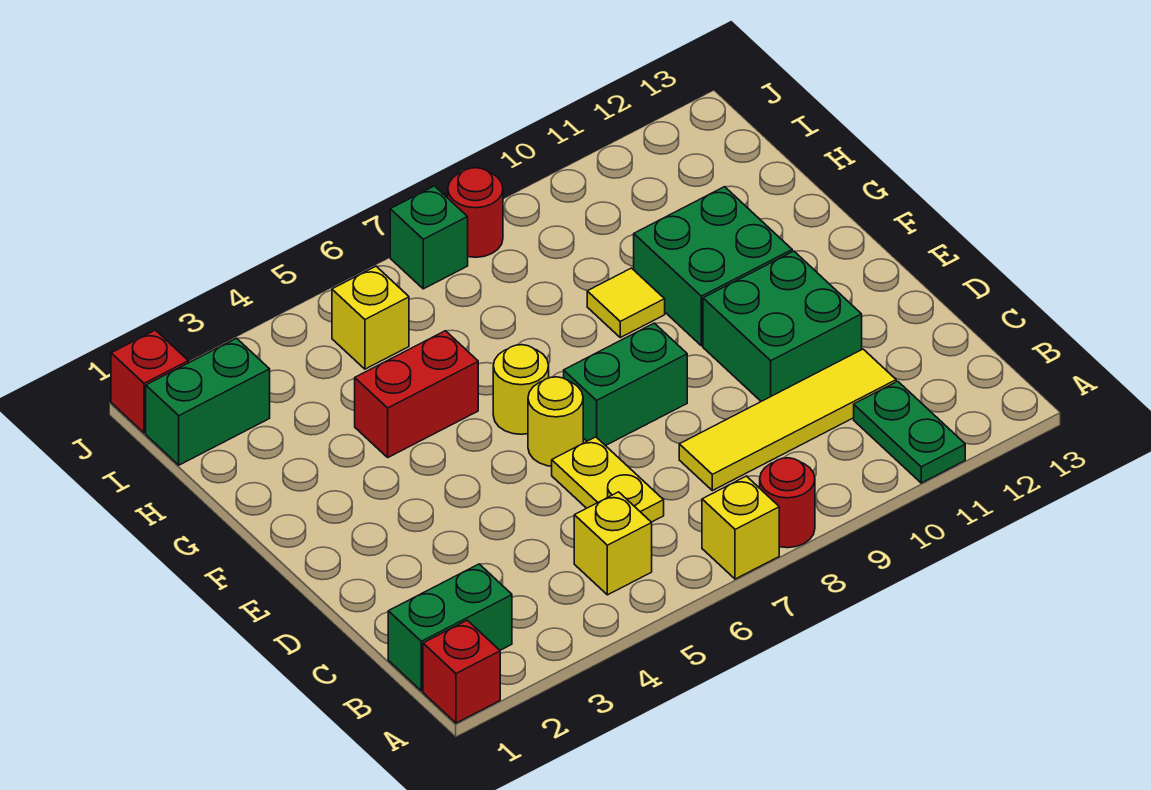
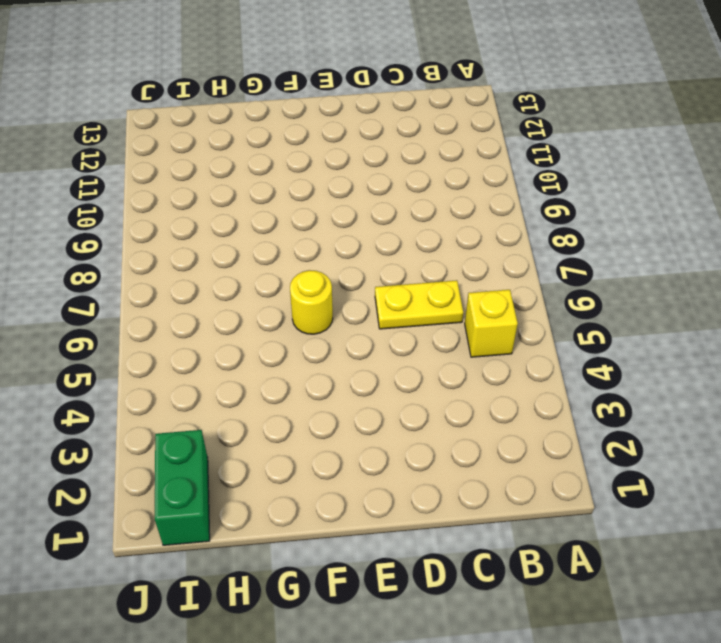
none -> red brick A1 level 1
none -> yellow brick A7 level 1
none -> red round brick A8 level 1

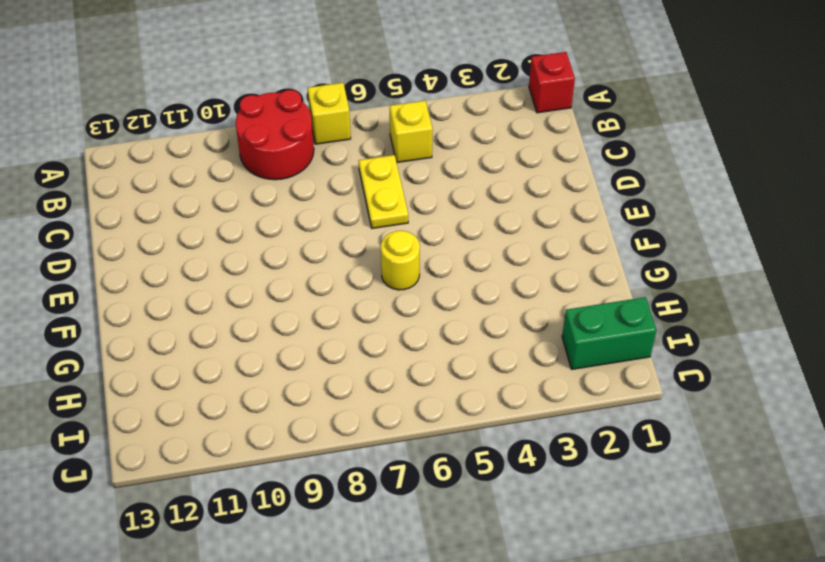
red round brick A8:B9 level 1 -> red round brick A8 level 1
none -> green plate A11:B11 level 1
none -> green brick B1:B2 level 1
none -> yellow tile C8:C11 level 1

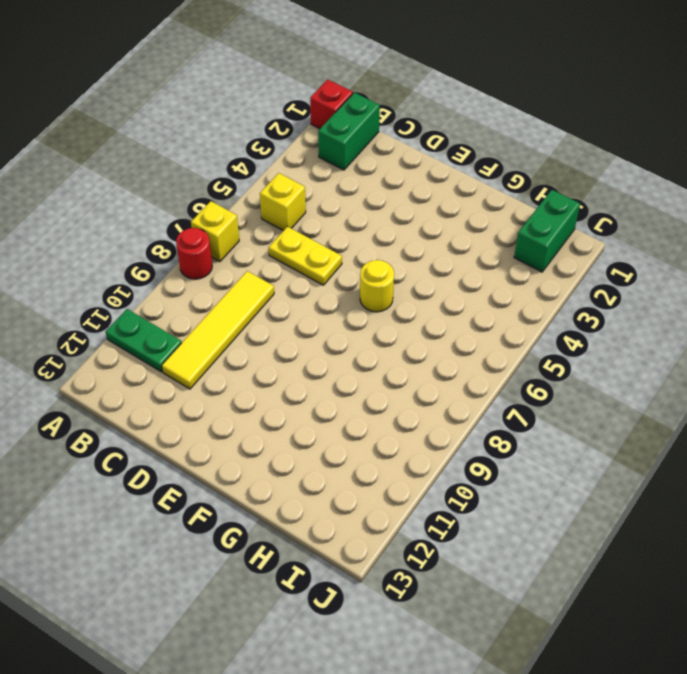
none -> green brick D10:E11 level 1
none -> yellow round brick E6 level 1
none -> green brick E7:E8 level 1

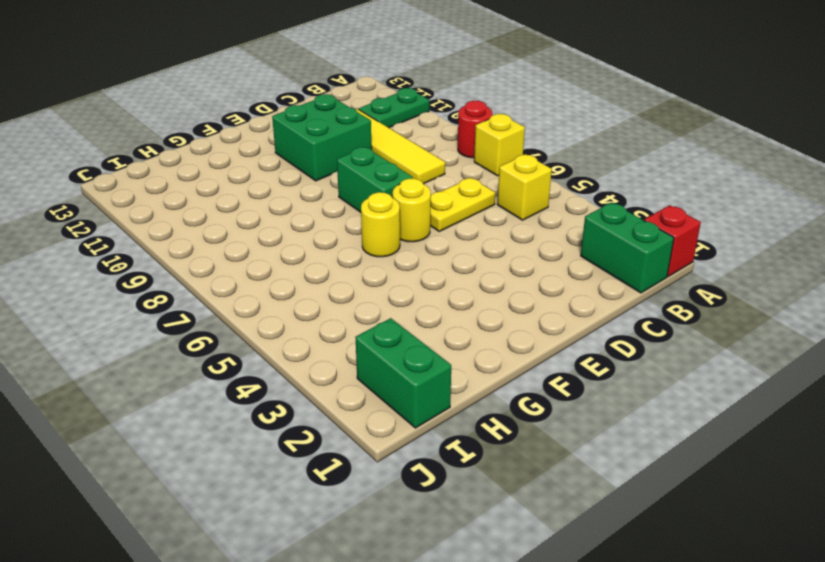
none -> green brick F10:G11 level 1
none -> red brick G4:G5 level 1
none -> yellow tile G9 level 1

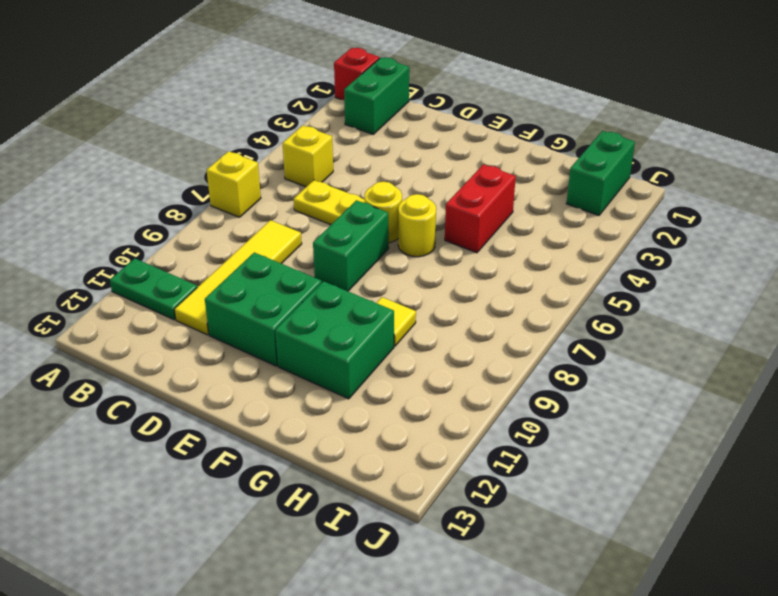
none -> red round brick A8 level 1
none -> yellow brick I5 level 1
none -> red brick J1 level 1

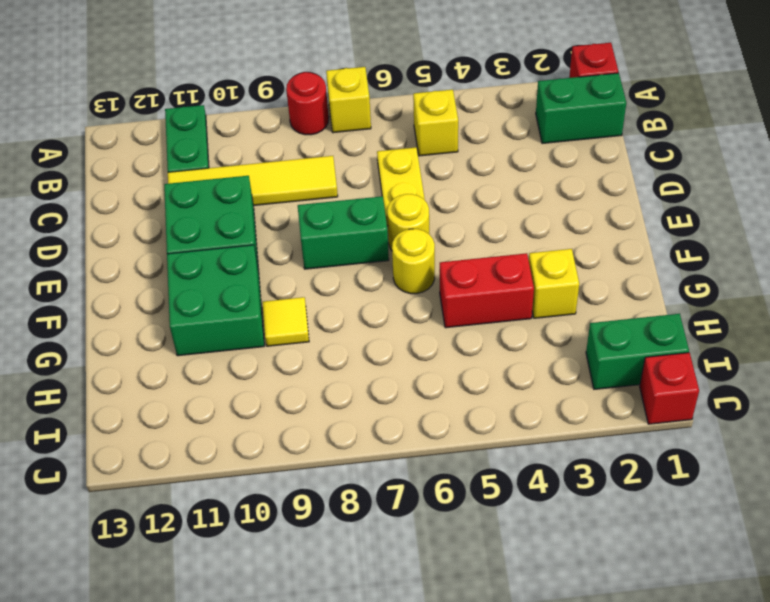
yellow brick G3 level 1 -> yellow brick I5 level 1
none -> green brick J7 level 1
none -> red round brick J8 level 1

